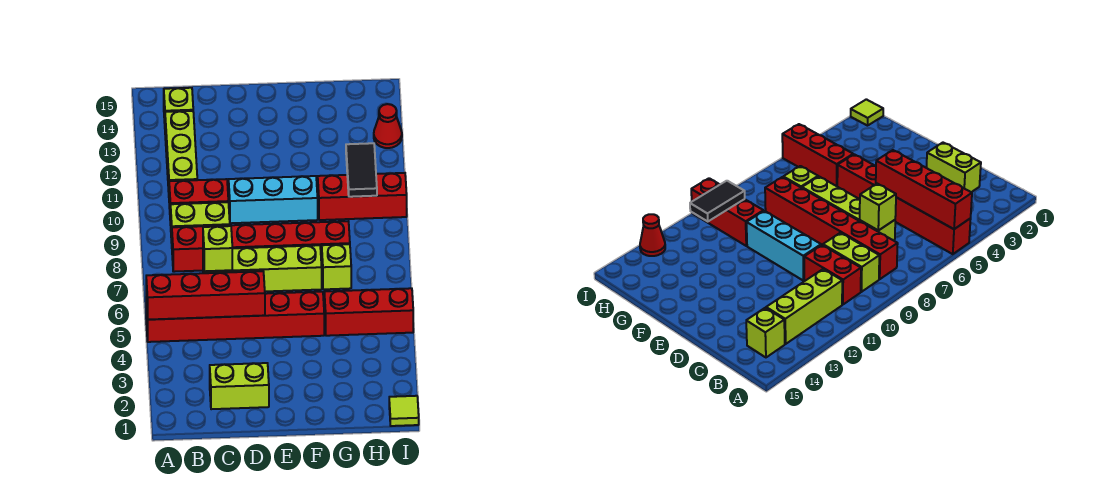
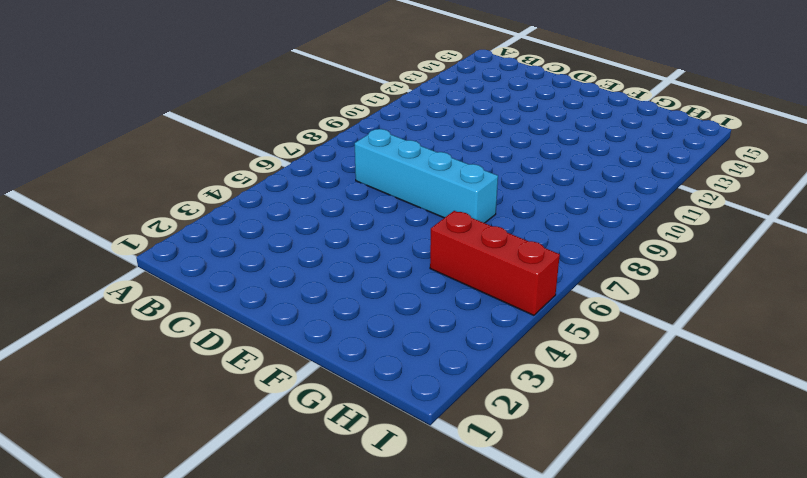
cyan brick C7:F7 level 1 -> lime brick C7:F7 level 1
none -> red brick A5:F5 level 1
none -> red brick B8:G8 level 1
none -> lime brick B9:C9 level 1

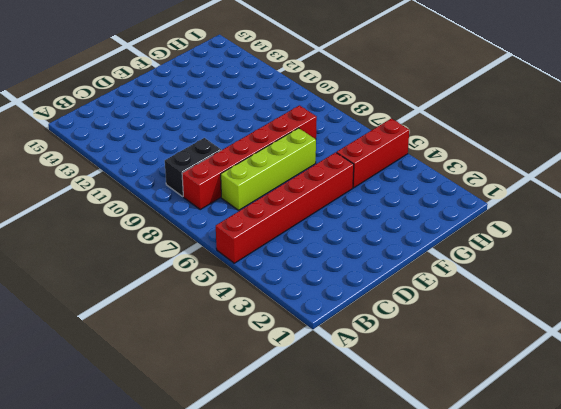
black brick B9:C9 level 1 -> lime brick B9:C9 level 1
none -> red brick B10:C10 level 1
none -> lime brick B11:B13 level 1
none -> lime brick B14 level 1

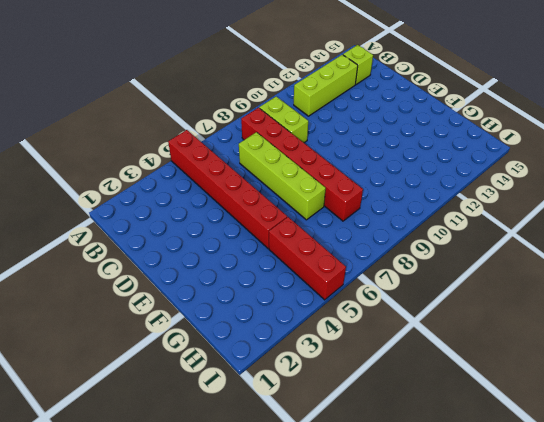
none -> red brick B10:C10 level 1
none -> lime brick C2:D2 level 1
none -> cyan brick D10:F10 level 1

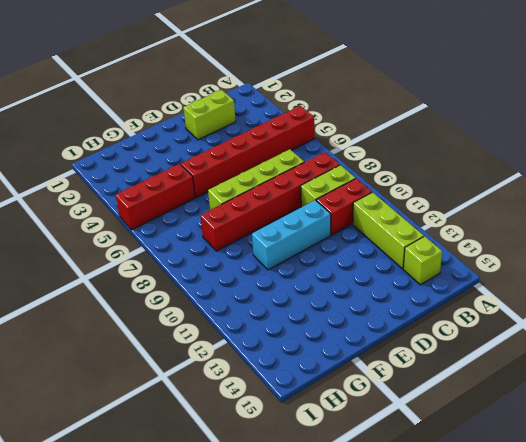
none -> lime brick G7 level 1
none -> red brick G10:I10 level 1
none -> lime tile I1 level 1

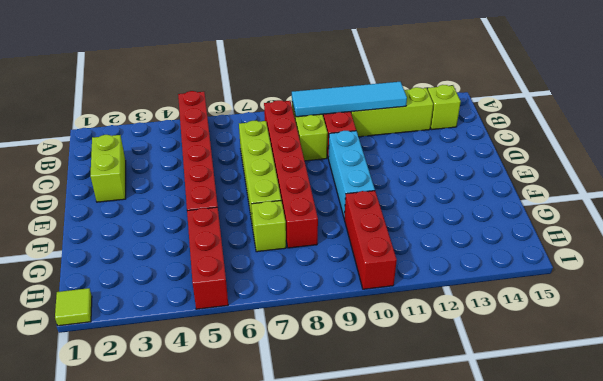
cyan tile B9:B12 level 2 -> none
none -> red cone I13 level 1
none -> red brick A5:D5 level 2
none -> lime brick C7 level 2

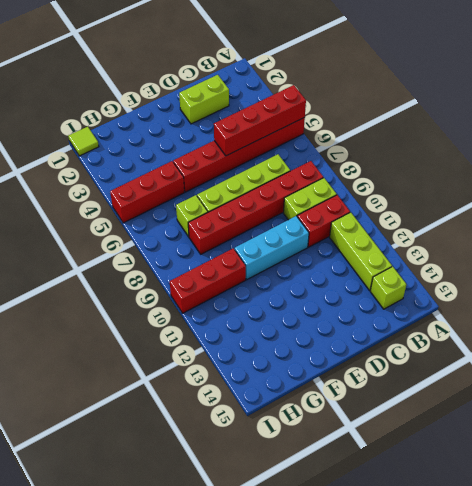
none -> red cone I13 level 1
none -> lime brick C7 level 2
none -> black tile H10:H11 level 2

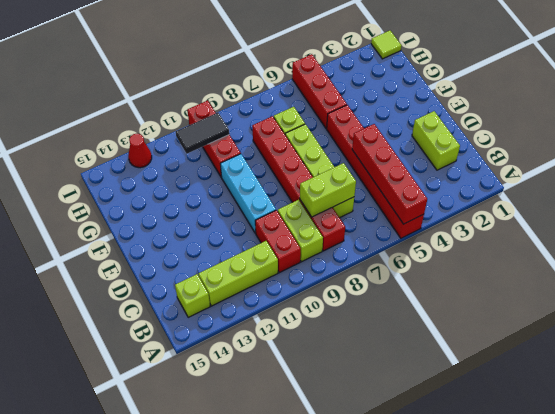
lime brick C7:C8 level 2 -> lime brick C7 level 2

